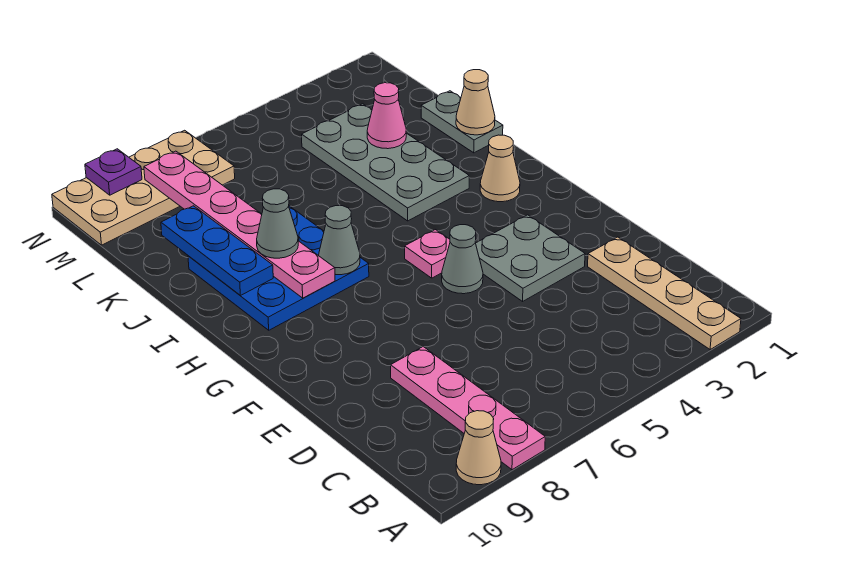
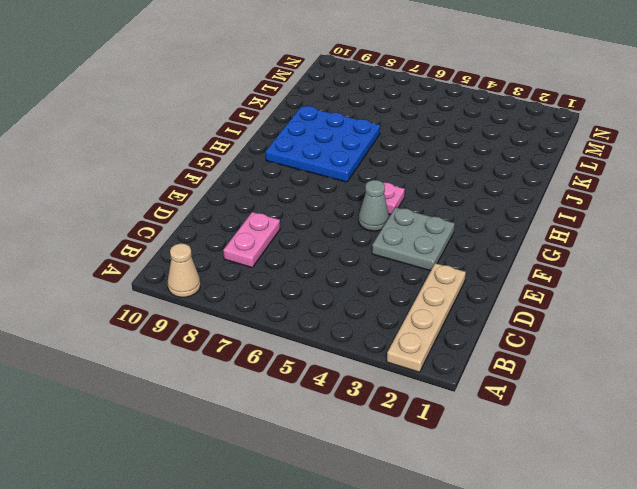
pink plate C8:D8 level 1 -> pink plate A8:D8 level 1
none -> tan cone H2 level 1
none -> grey plate I3:L4 level 1
none -> grey plate J1:K1 level 1

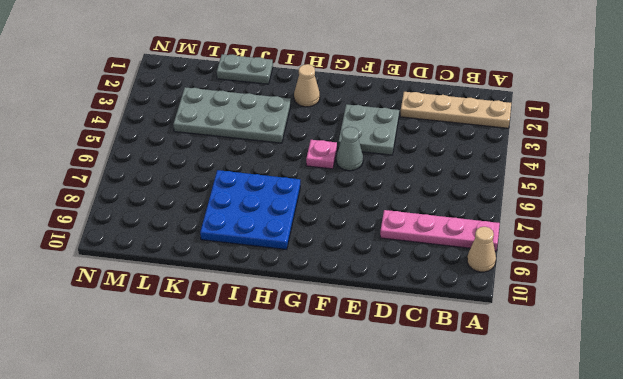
none -> tan plate M7:N10 level 1
none -> grey cone H7 level 2
none -> pink plate H8:M8 level 2

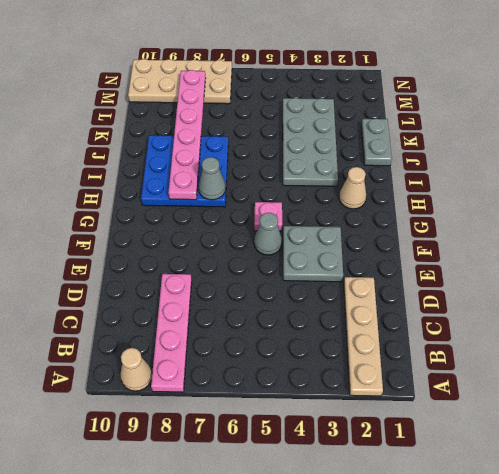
none -> blue plate I9:K9 level 2
none -> tan cone J1 level 2
none -> pink cone K3 level 2

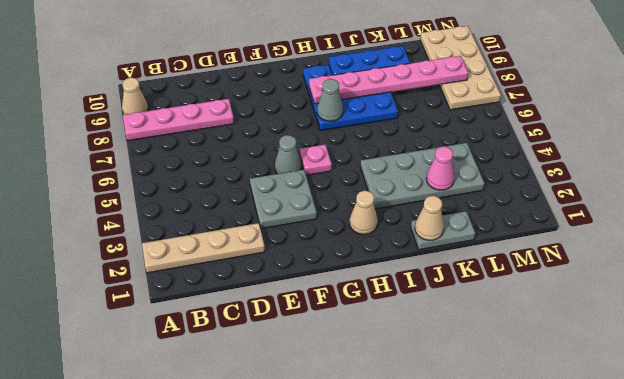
none -> purple plate N9 level 2
none -> grey cone I8 level 3

